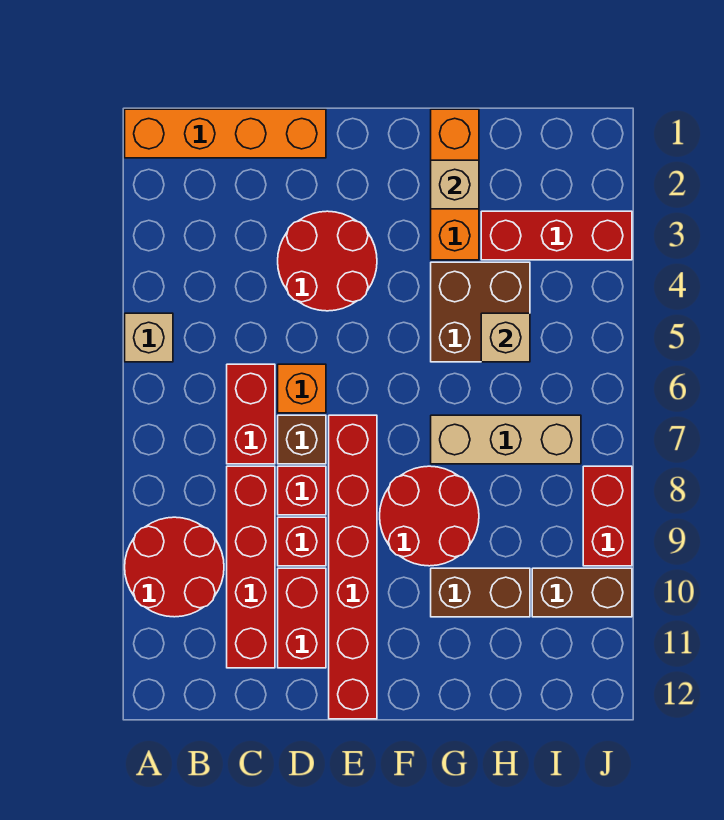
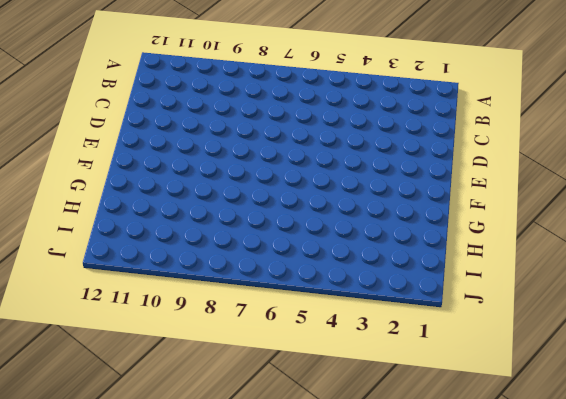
none -> orange brick A1:D1 level 1
none -> tan brick A5 level 1
none -> red round brick A9:B10 level 1

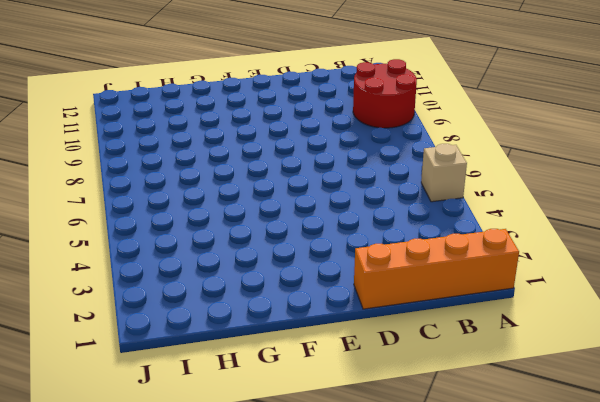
none -> red brick C6:C7 level 1
none -> red brick C8:C11 level 1
none -> red round brick D3:E4 level 1

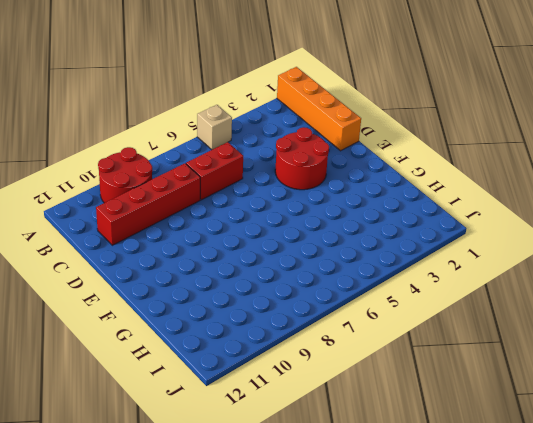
none -> orange brick D6 level 1
none -> brown brick D7 level 1
none -> red brick D8 level 1

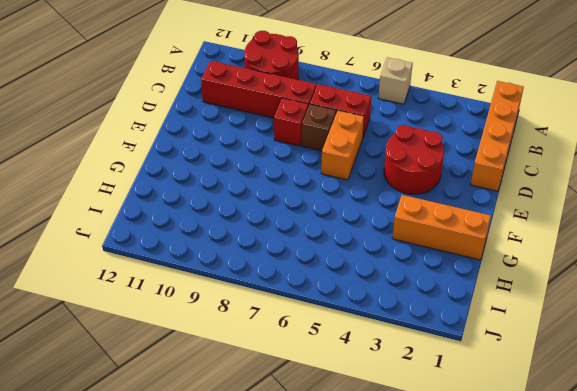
orange brick D6:E6 level 1 -> orange brick D6 level 1
none -> red brick D9 level 1
none -> red brick D10:D11 level 1
none -> red brick E7:E12 level 1

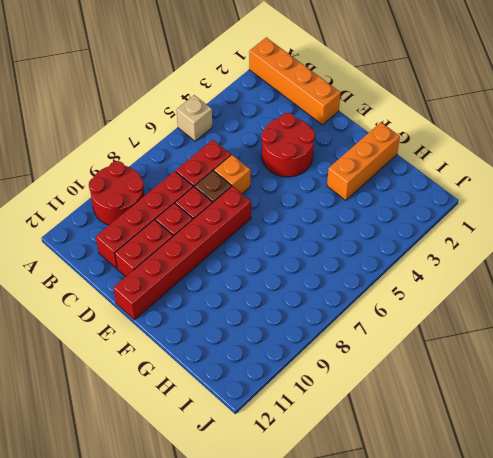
none -> red round brick F8:G9 level 1
none -> brown brick G4:H5 level 1
none -> tan brick G7:I7 level 1

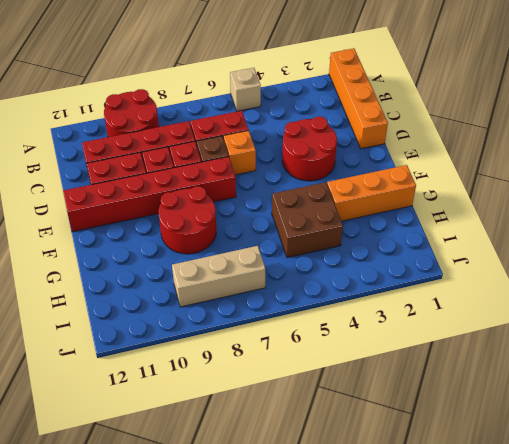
tan brick I7:I9 level 1 -> tan brick G7:I7 level 1
none -> brown brick G10:H10 level 1
none -> red brick H3:J3 level 1
none -> brown brick I10:J10 level 1

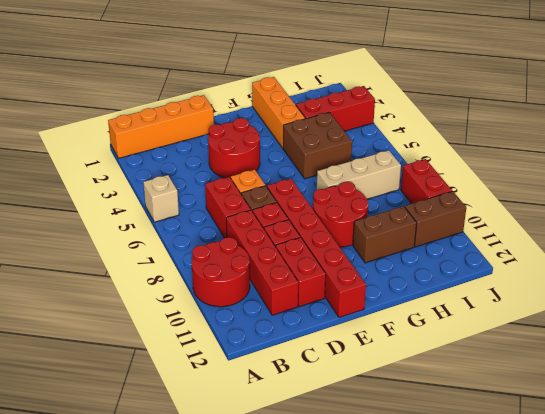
none -> tan brick G2 level 2
none -> tan brick H5 level 2

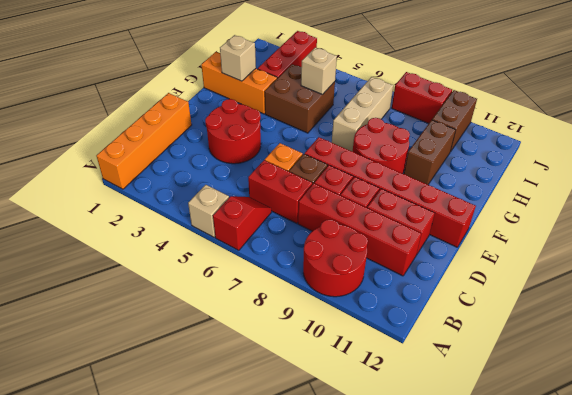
red slope A6:B6 level 1 top A -> none

